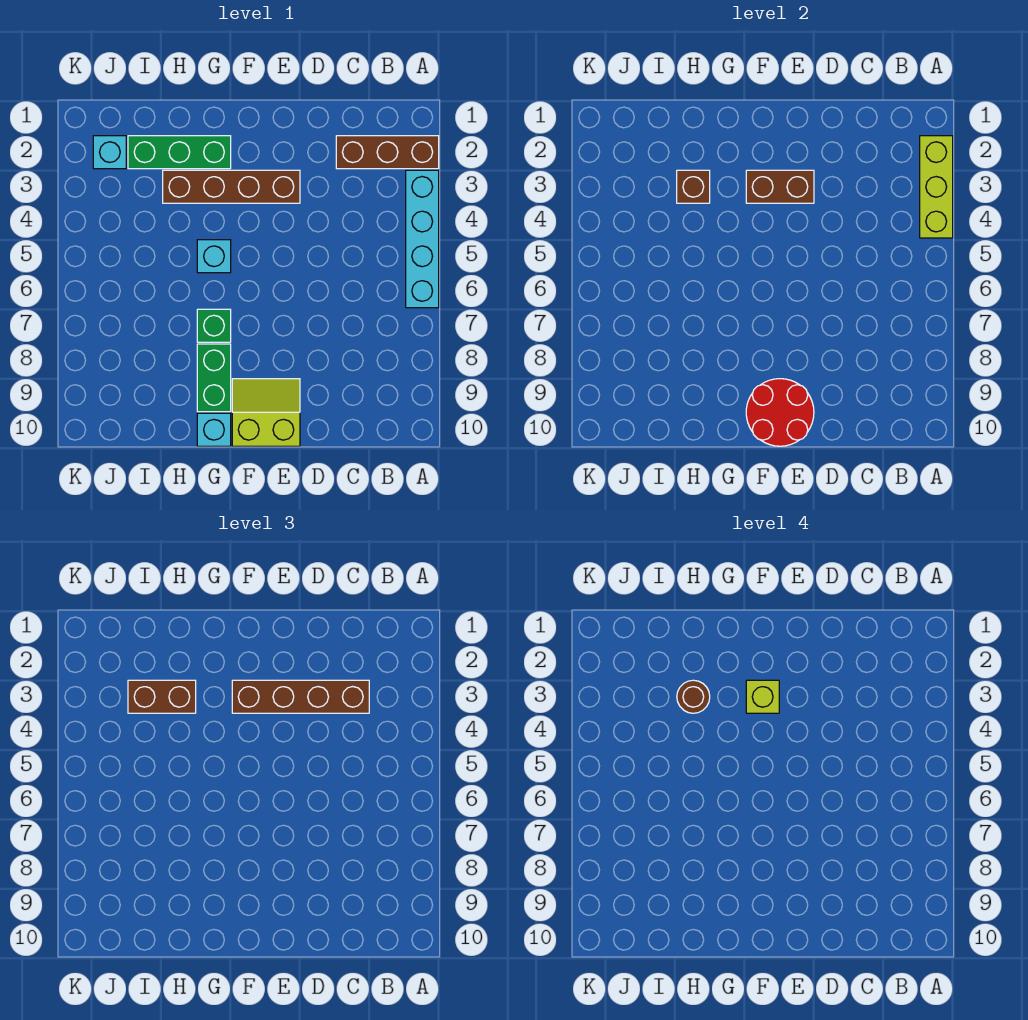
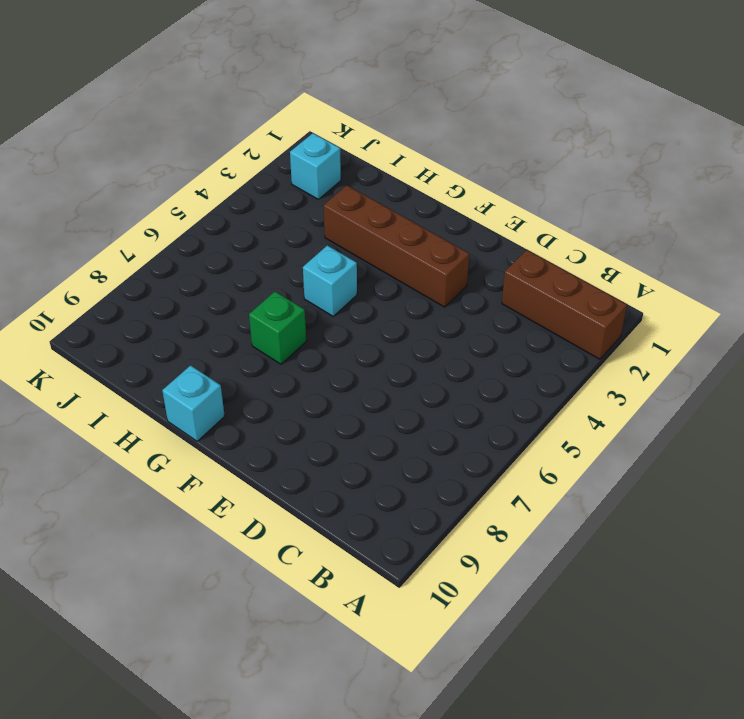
none -> cyan brick A3:A6 level 1
none -> lime slope E9:F10 level 1 top 10
none -> green brick G2:I2 level 1

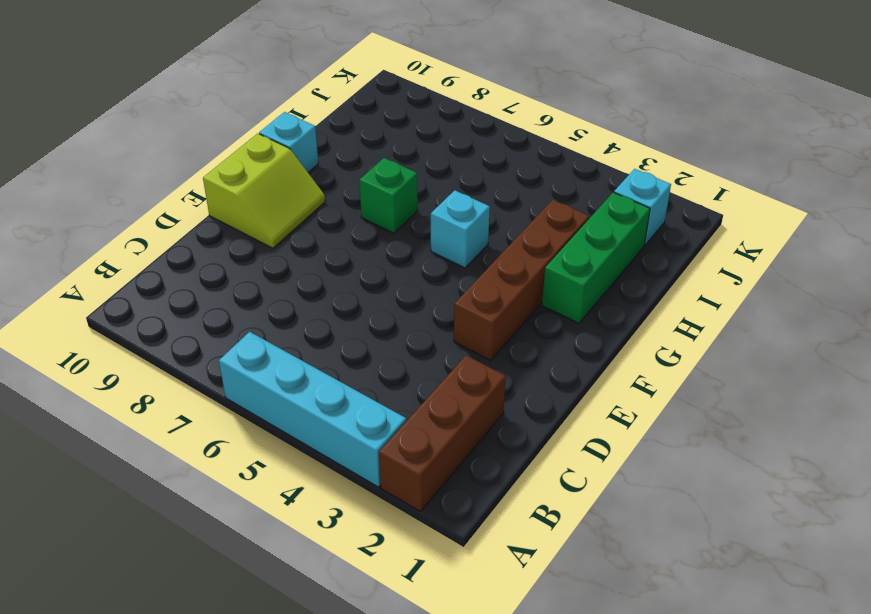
none -> green brick G8:G9 level 1
none -> lime brick A2:A4 level 2
none -> brown brick E3:F3 level 2

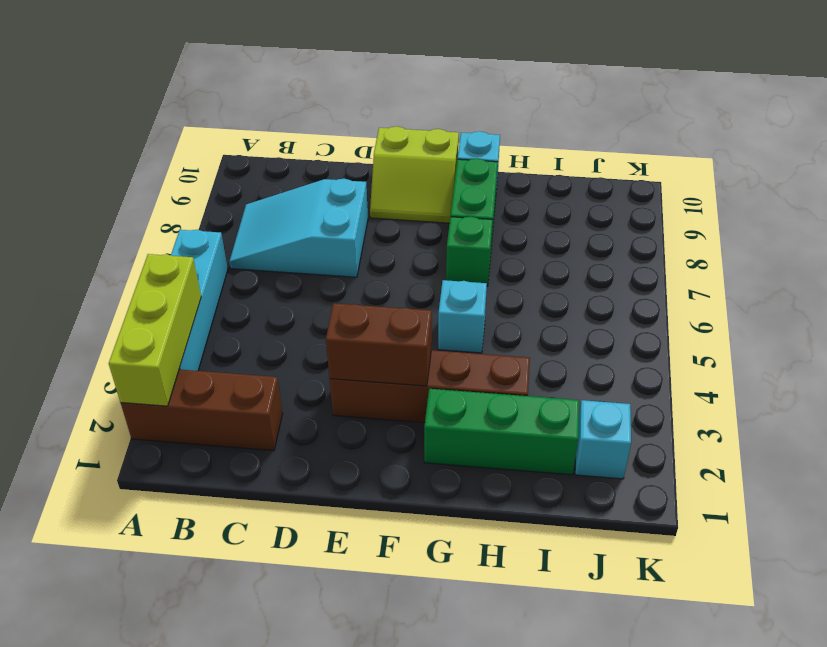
cyan slope B7:D8 level 1 top D -> none
none -> red round brick E9:F10 level 2
none -> brown brick H3 level 2
none -> brown brick C3:F3 level 3

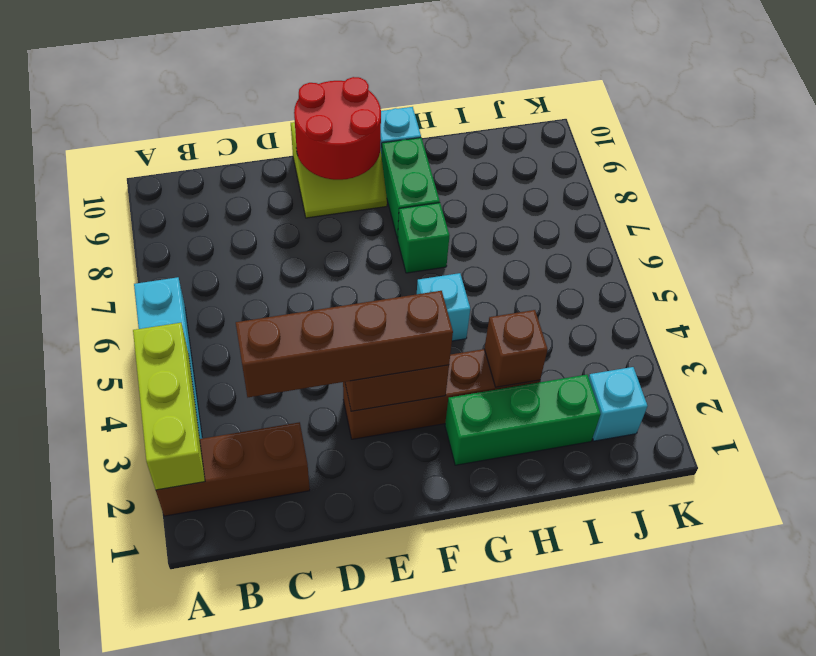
none -> brown brick H3:I3 level 3
none -> lime brick F3 level 4
none -> brown round brick H3 level 4

